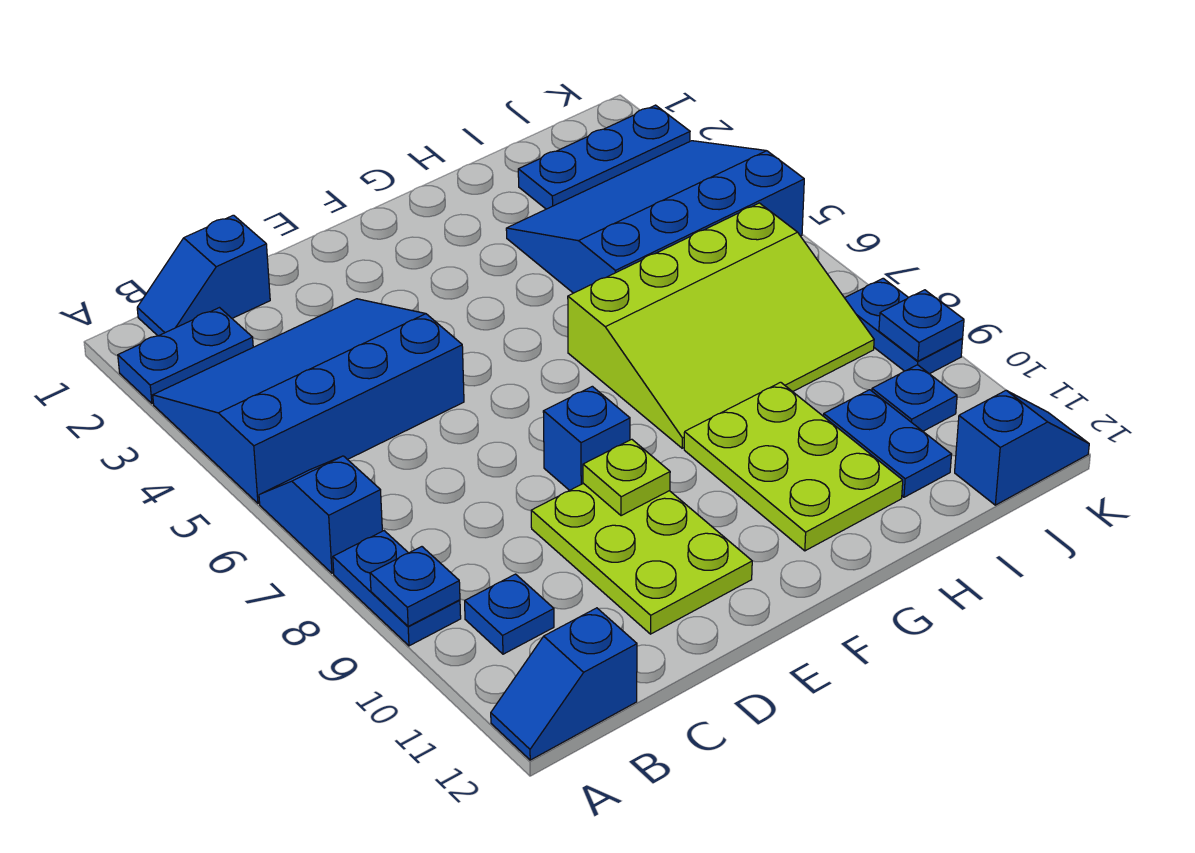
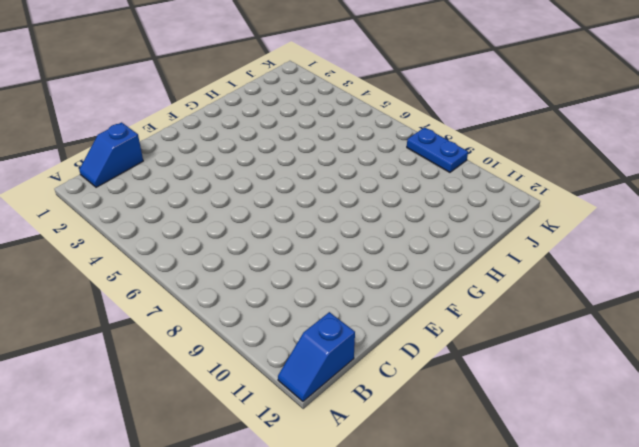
none -> blue plate A2:B2 level 1
none -> blue slope A3:D5 level 1 top 5
none -> blue slope A6:A7 level 1 top 7

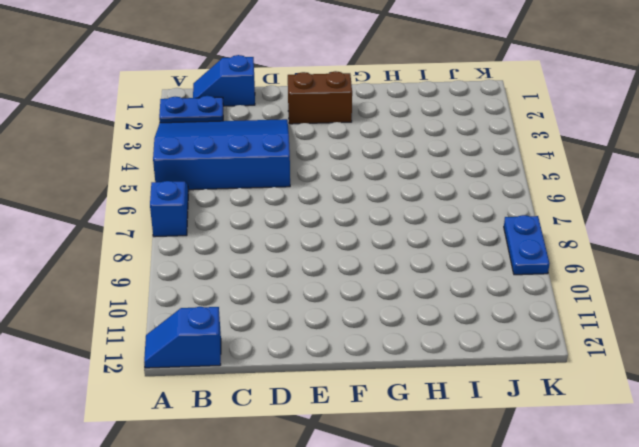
brown brick E2:F2 level 1 -> none
none -> blue plate A8:A9 level 1
none -> blue plate B10 level 1
none -> lime plate D9:E11 level 1

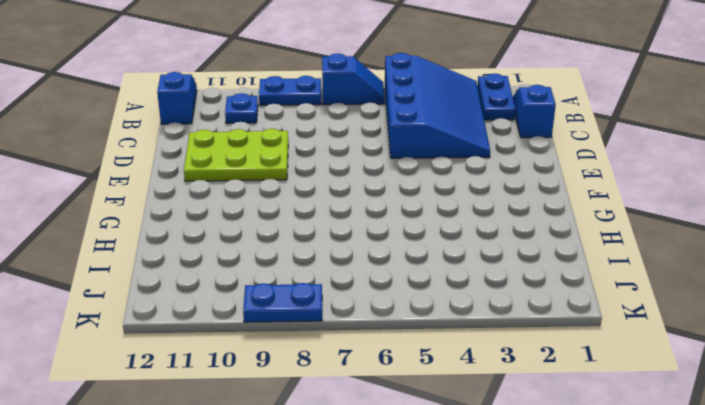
none -> blue brick E8 level 1
none -> lime slope G6:J8 level 1 top 6
none -> lime plate G9:H11 level 1

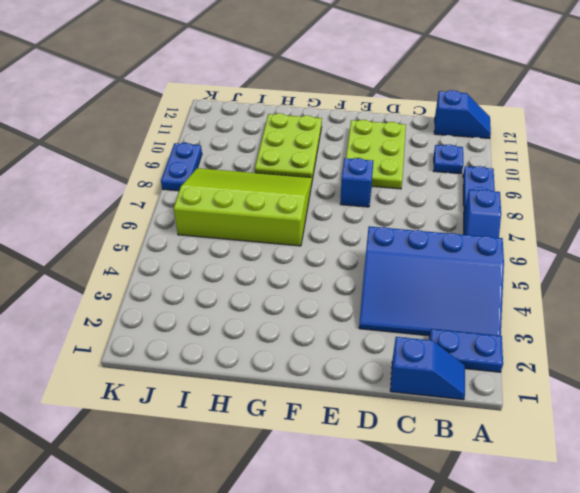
none -> blue slope H3:K5 level 1 top 5
none -> blue plate I2:K2 level 1
none -> blue plate I10:I11 level 1

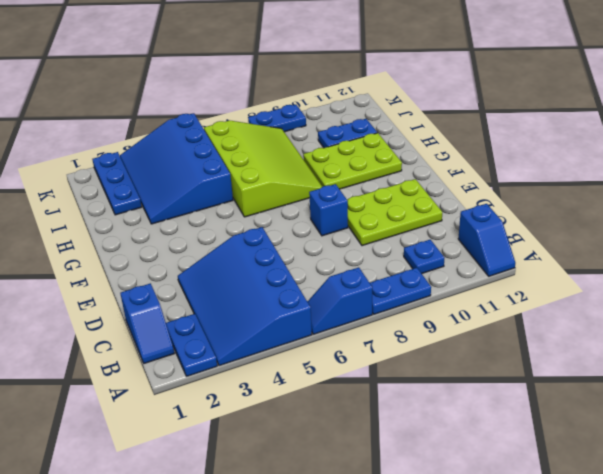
none -> blue plate J10 level 1
none -> blue slope J12:K12 level 1 top J
none -> blue plate A9 level 2

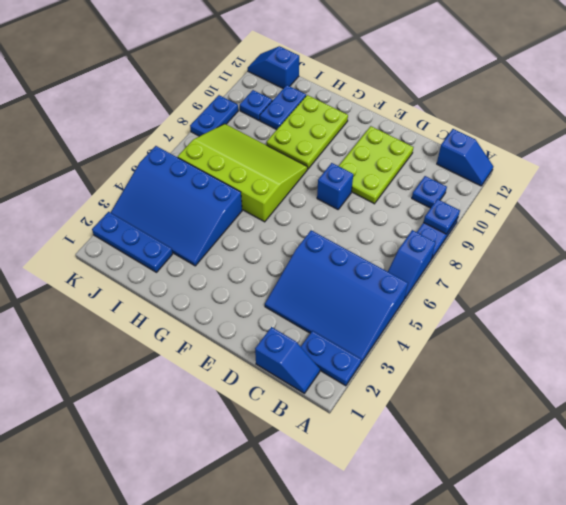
none -> lime plate E9 level 2
none -> blue plate K9 level 2

